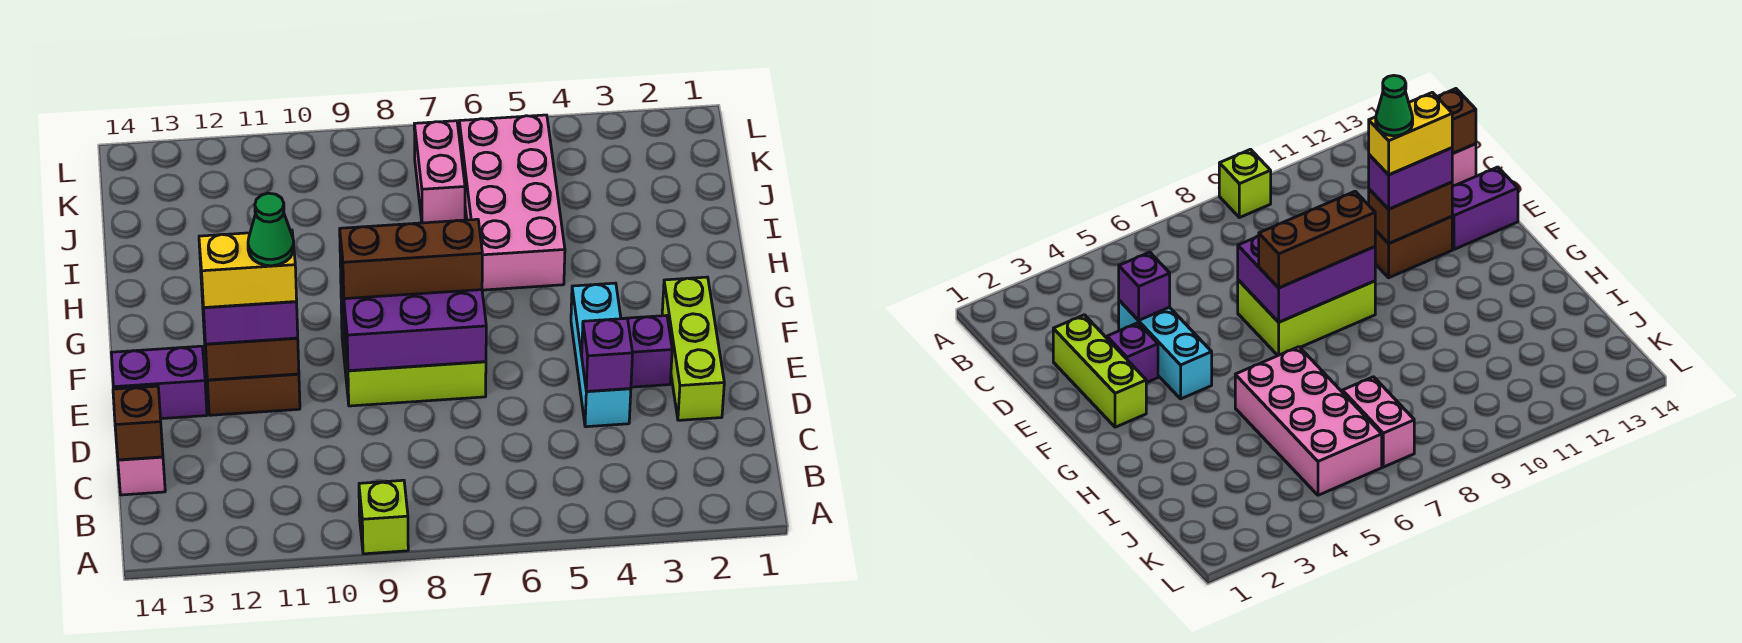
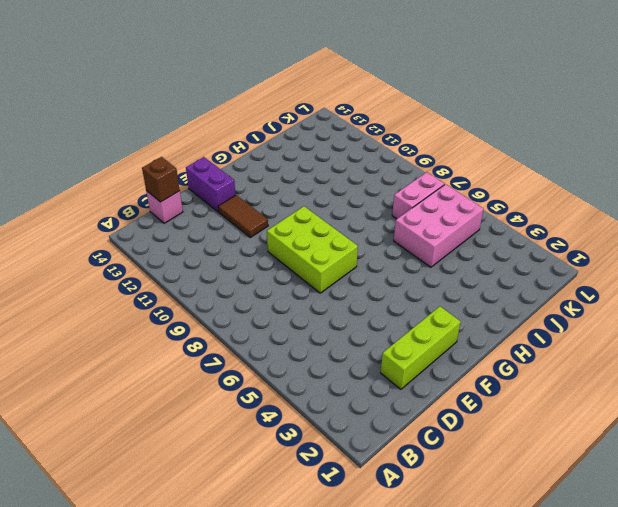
brown tile E11:E12 level 1 -> brown brick E11:E12 level 1
pink brick I5:K6 level 1 -> pink brick H5:K6 level 1
none -> lime brick A9 level 1
none -> cyan brick D4:F4 level 1
none -> purple brick E3 level 1

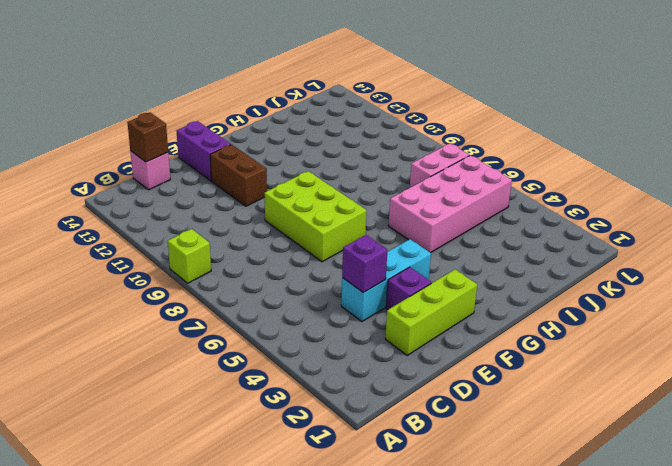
none -> purple brick E7:F9 level 2
none -> brown brick E11:E12 level 2
none -> purple brick E11:E12 level 3

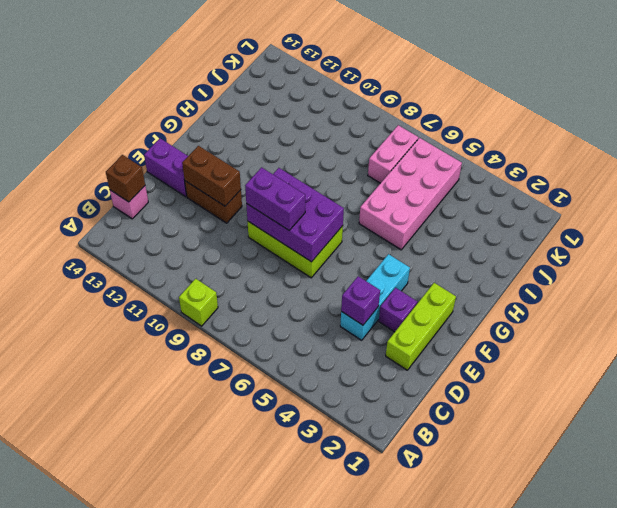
purple brick E8:E9 level 3 -> purple brick E11:E12 level 3
none -> brown brick F7:F9 level 3
none -> yellow brick E11:E12 level 4
none -> green cone E11 level 5

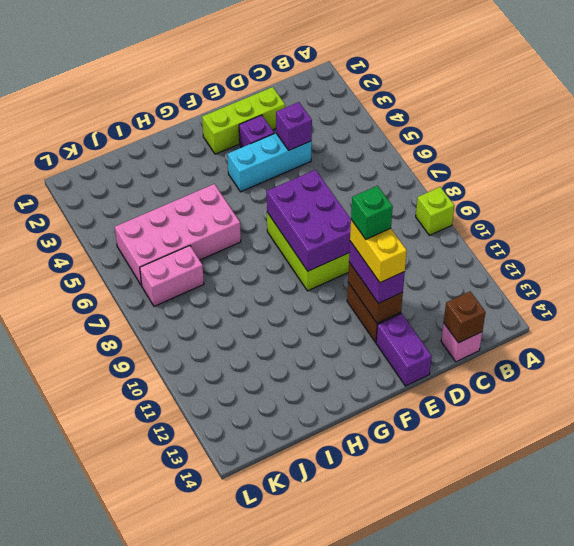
green brick E11 level 5 -> green cone E11 level 5
none -> brown brick F7:F9 level 3

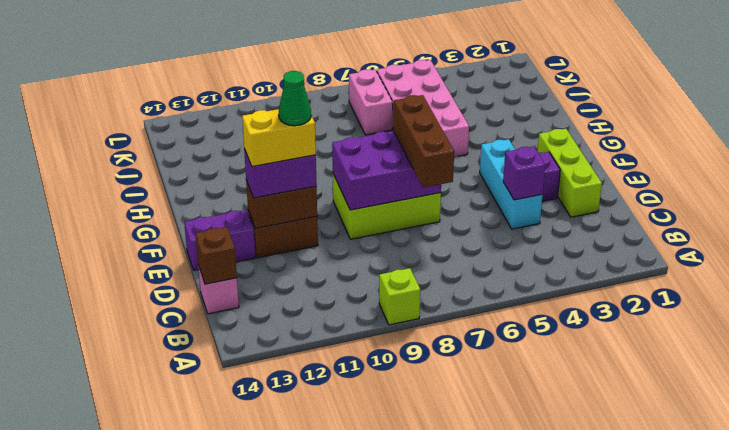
brown brick D7:F7 level 3 -> brown brick F7:F9 level 3

